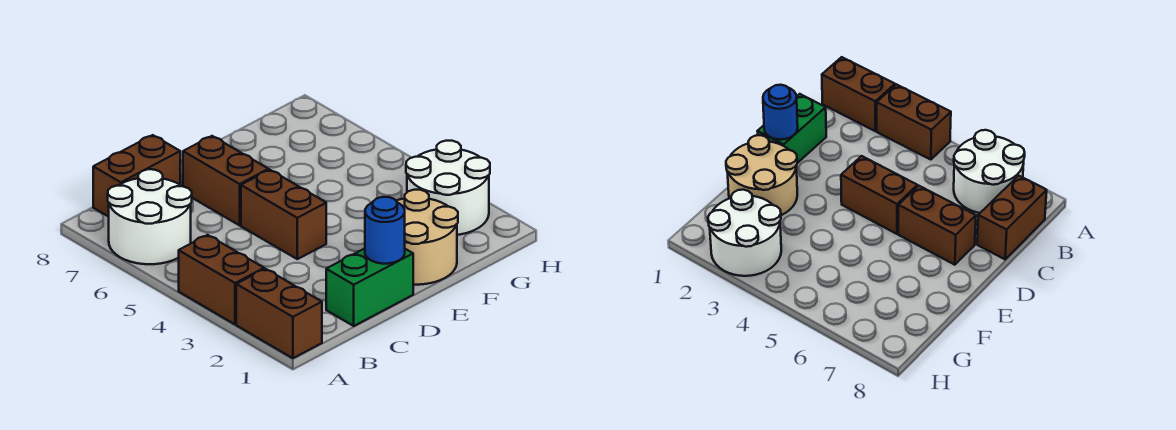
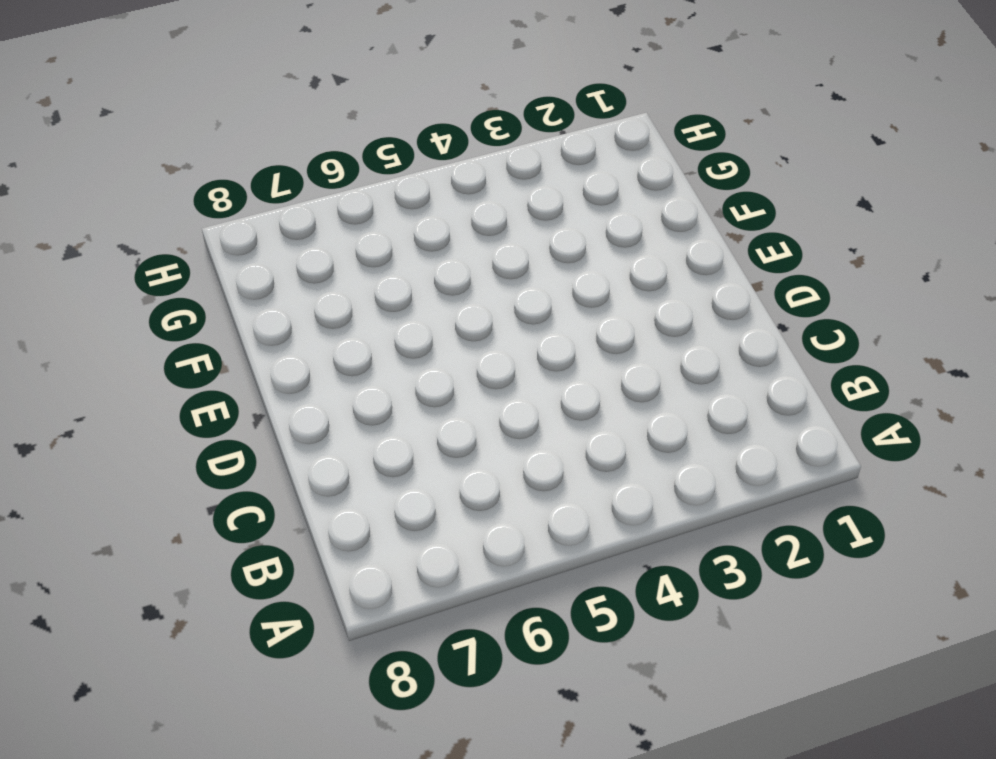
none -> brown brick A1:A2 level 1
none -> brown brick A3:A4 level 1

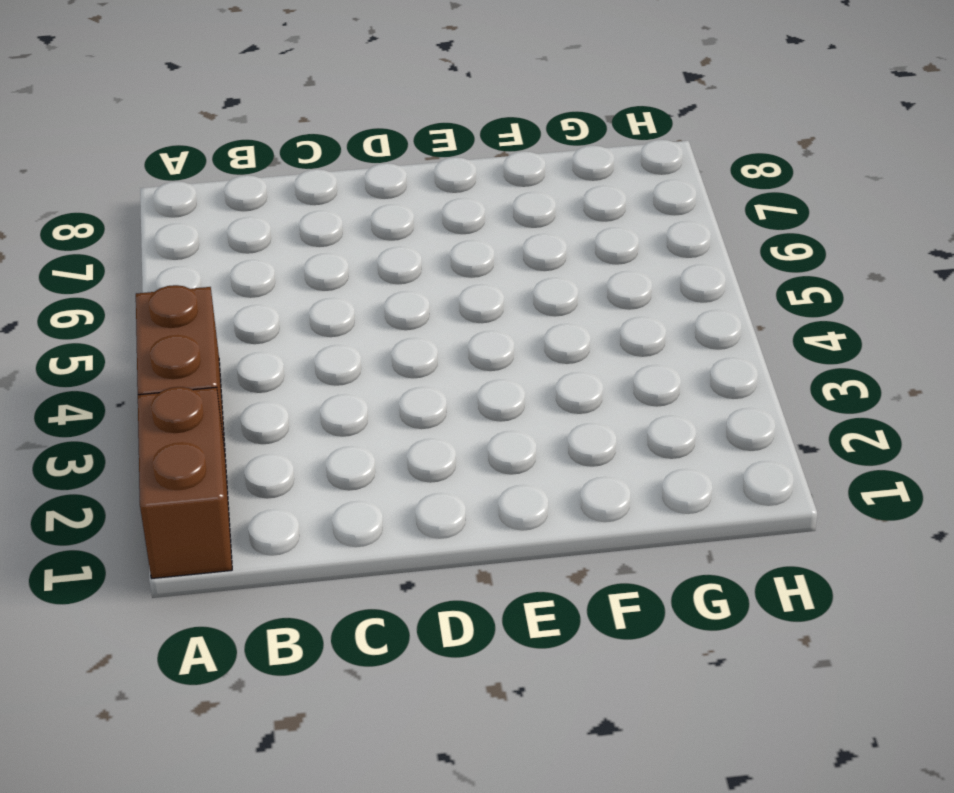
none -> white round brick A6:B7 level 1
none -> brown brick B8:C8 level 1

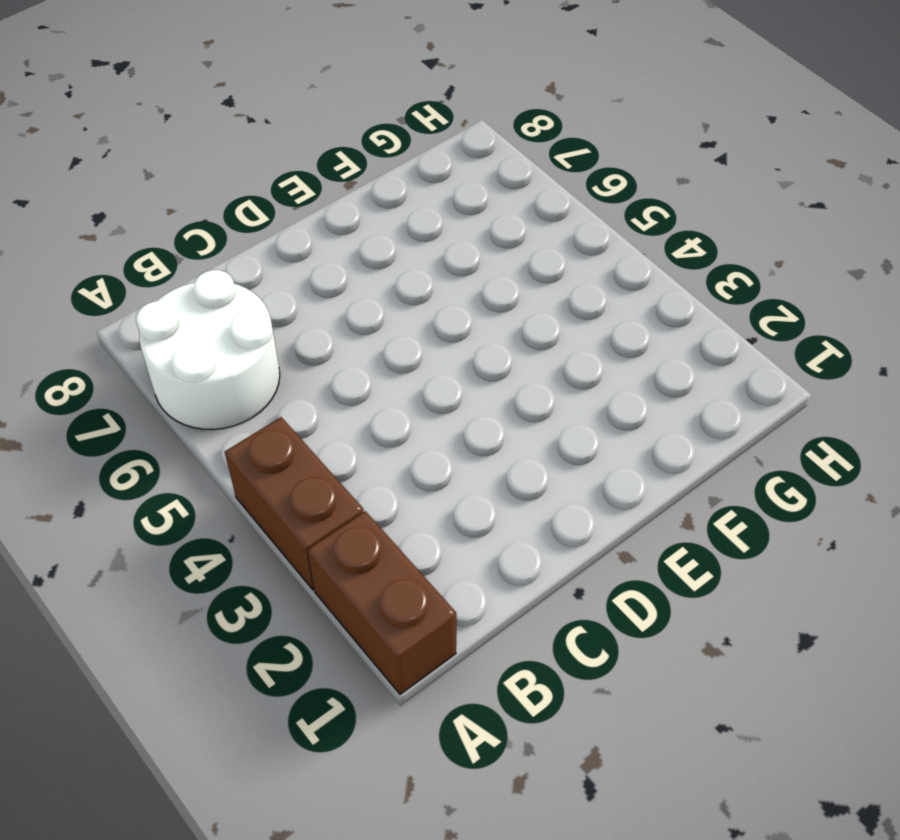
none -> brown brick B8:C8 level 1
none -> green brick C1:D1 level 1

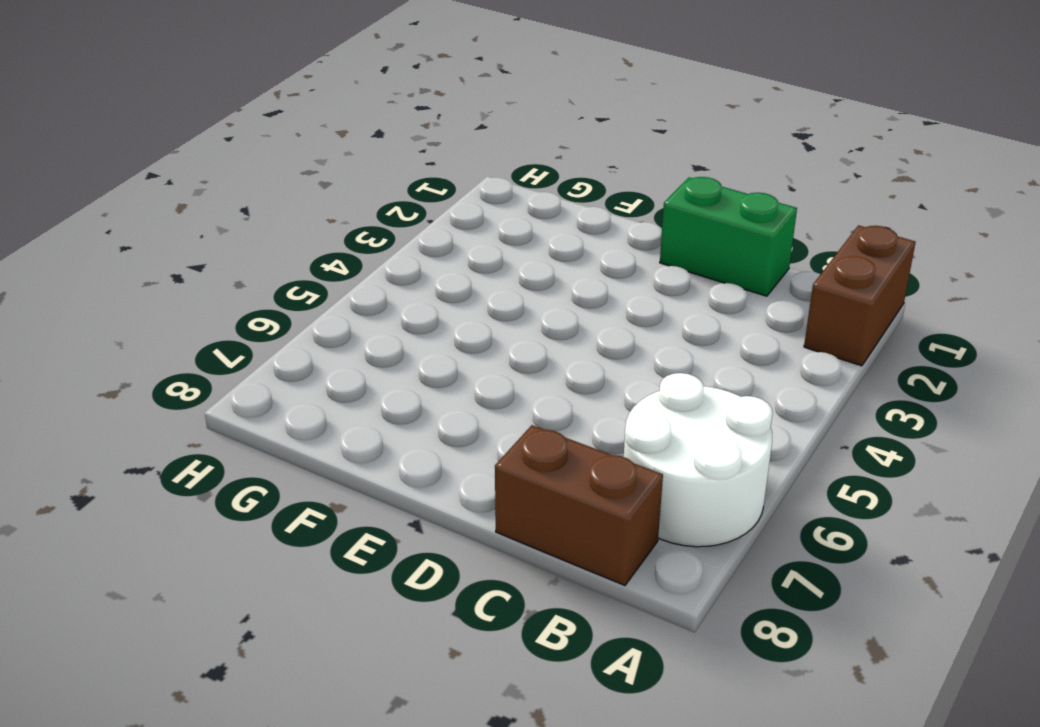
none -> brown brick A3:A4 level 1
none -> brown brick D4:D5 level 1

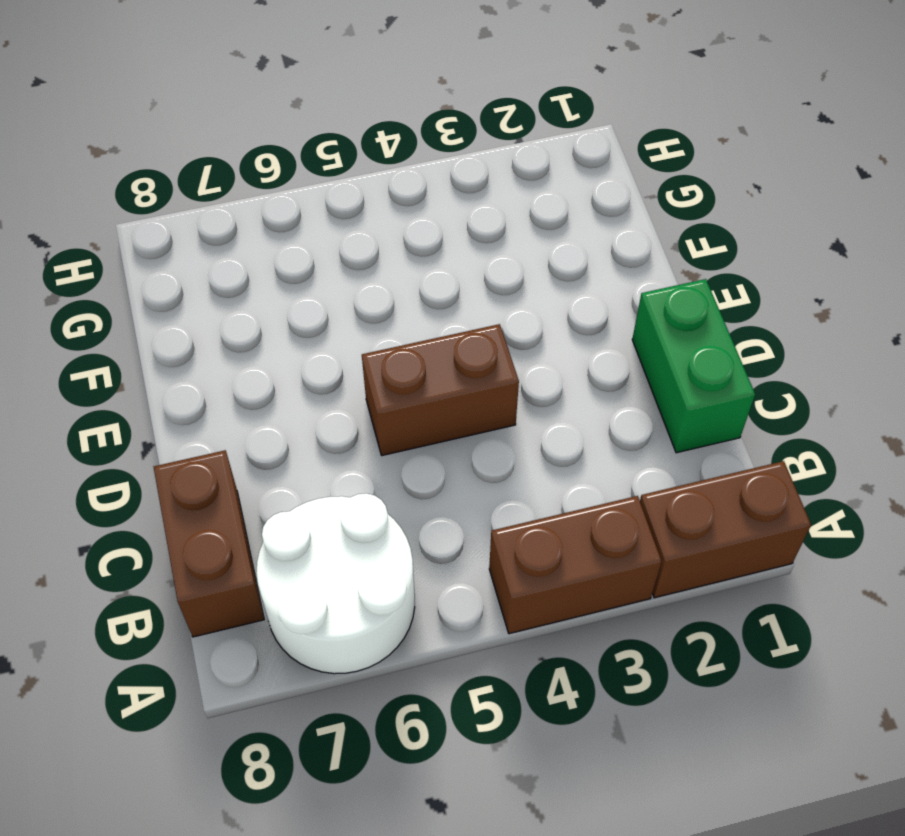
none -> brown brick D6:D7 level 1
none -> tan round brick E1:F2 level 1

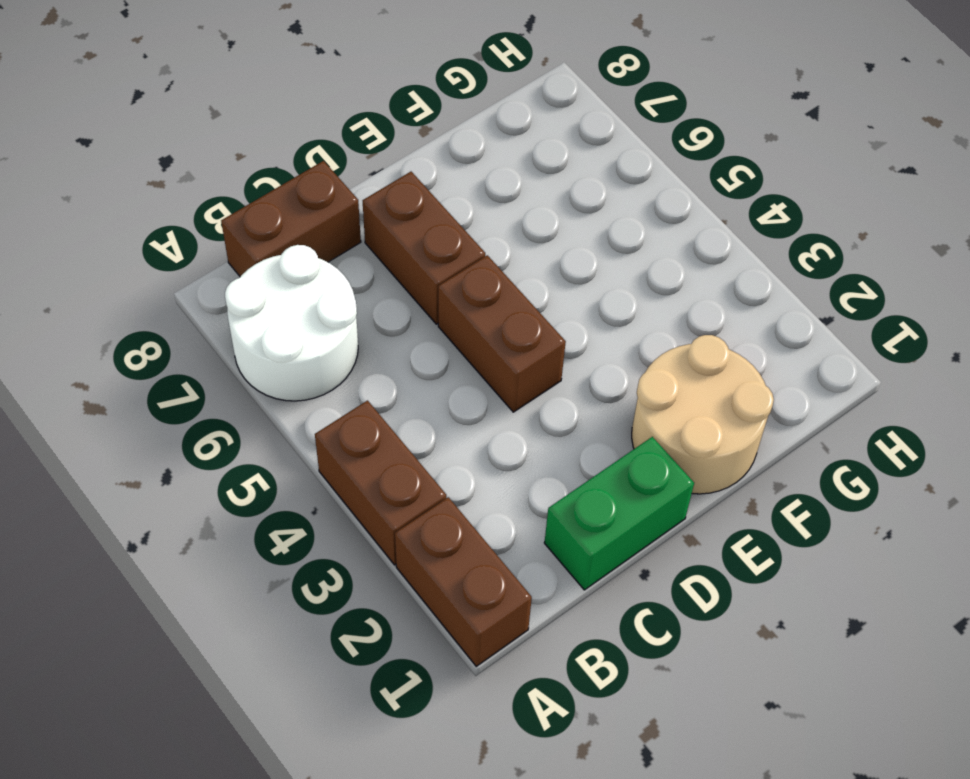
none -> white round brick G2:H3 level 1
none -> blue round brick D1 level 2

